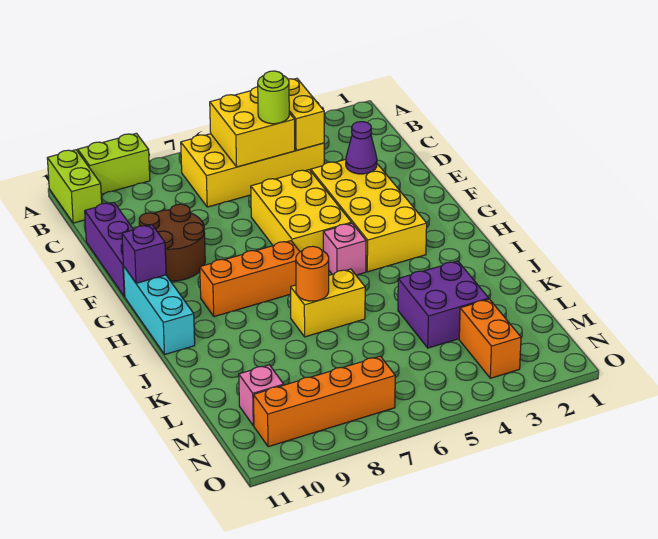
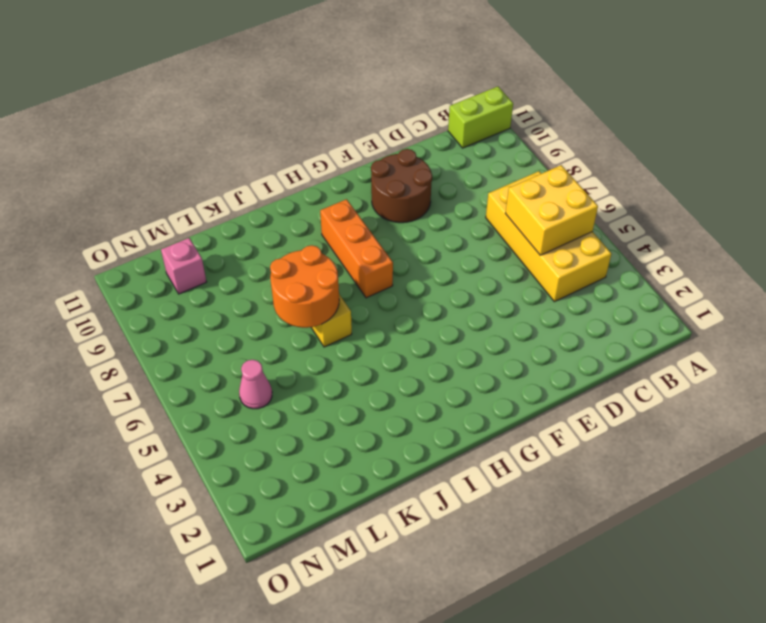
orange round brick J6:K7 level 2 -> orange round brick J7 level 2
pink cone M5 level 1 -> none
none -> lime brick A9:A10 level 1
none -> purple brick D11:F11 level 1
none -> yellow brick E3:H4 level 1

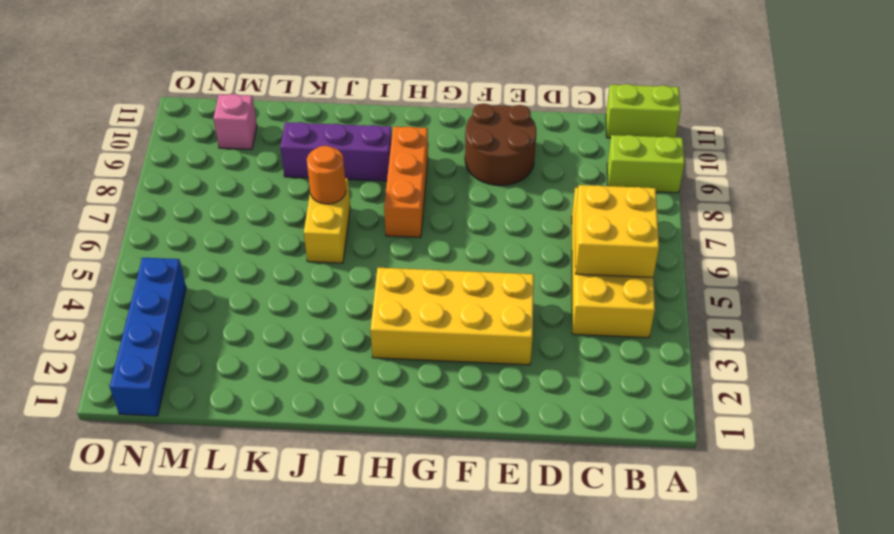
lime brick A9:B9 level 1 -> lime brick A9:A10 level 1
purple brick I9:K9 level 1 -> purple brick D11:F11 level 1
blue brick N1:N4 level 1 -> orange brick M3:N3 level 1
none -> yellow brick E5:G6 level 1
none -> cyan brick G11:I11 level 1
none -> pink brick H5 level 1

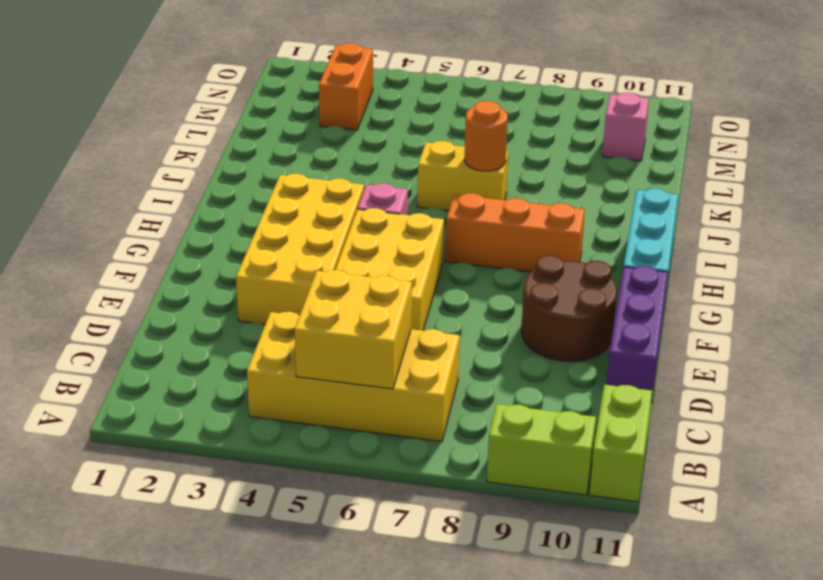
none -> purple brick K3:L4 level 1
none -> orange brick N7:N10 level 1
none -> yellow brick B4:C4 level 2

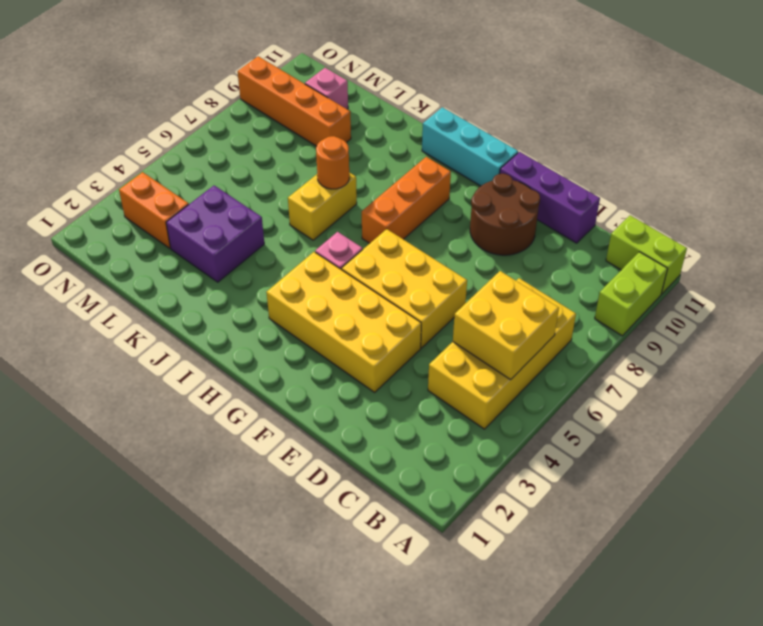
orange brick L9:O9 level 1 -> orange brick N7:N10 level 1
none -> yellow brick B4:C4 level 2
none -> purple cone E3 level 2
none -> purple brick G11 level 2

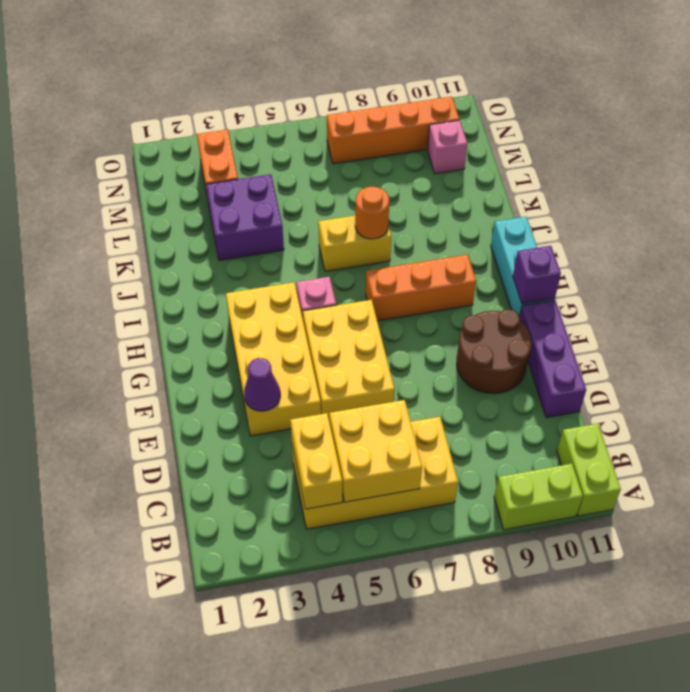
none -> lime round brick C5 level 3

